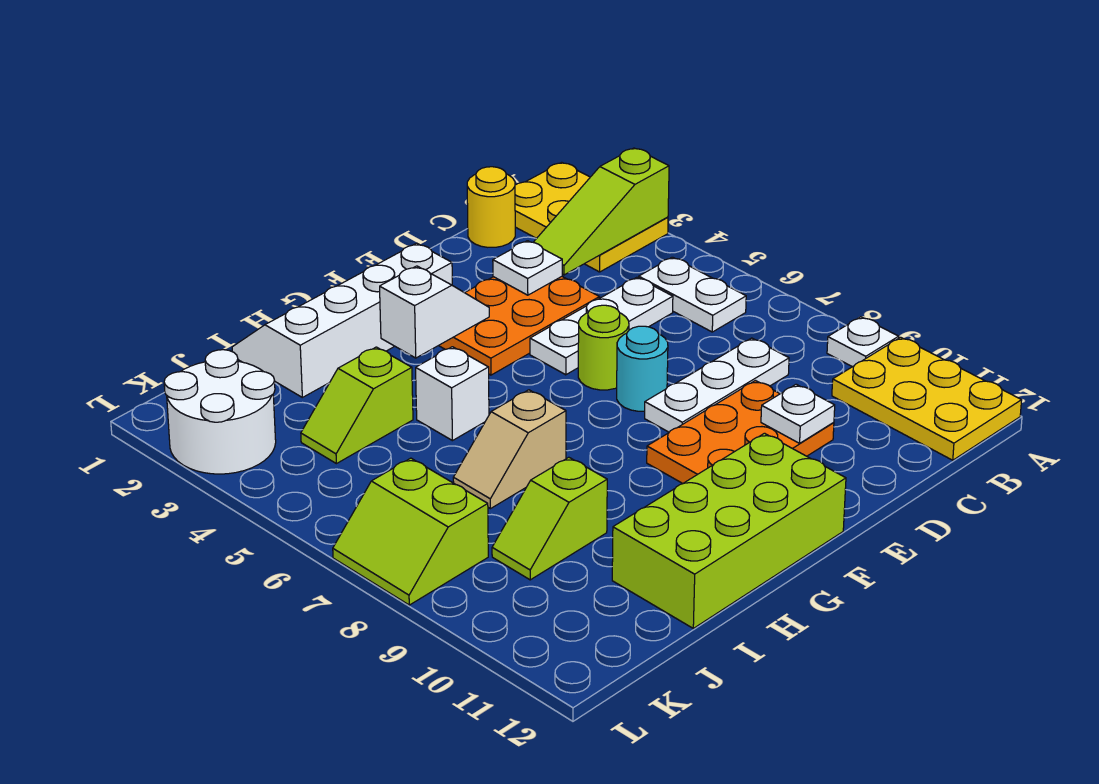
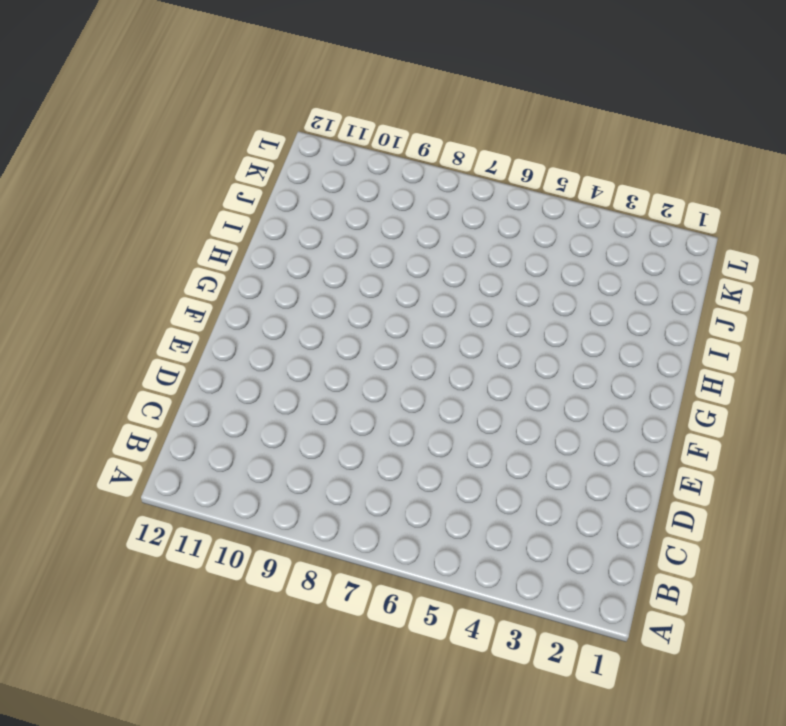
none -> yellow plate A1:B3 level 1
none -> white plate A9 level 1
none -> yellow plate A10:B12 level 1

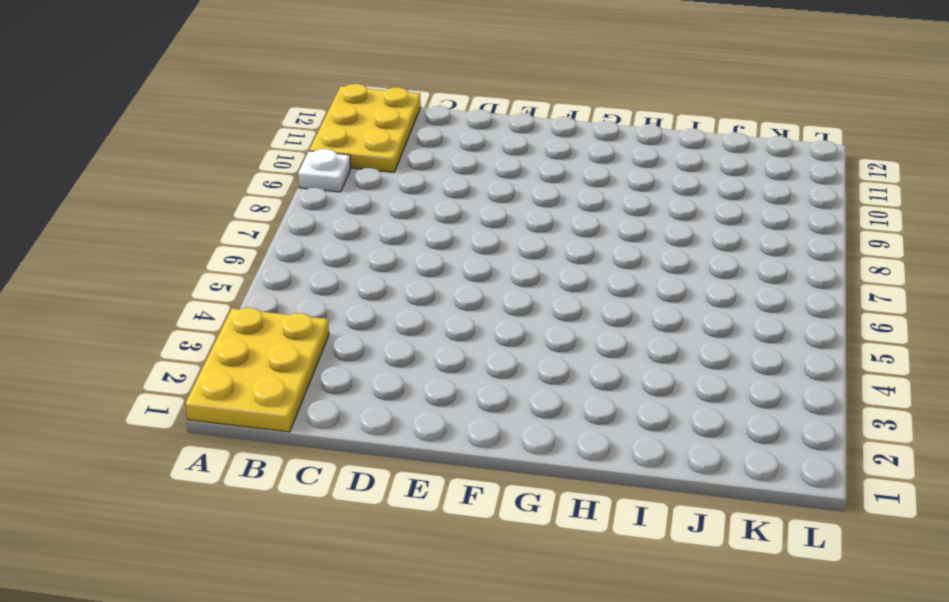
none -> white plate B5:B6 level 1
none -> yellow round brick C1 level 1
none -> white plate C5:E5 level 1

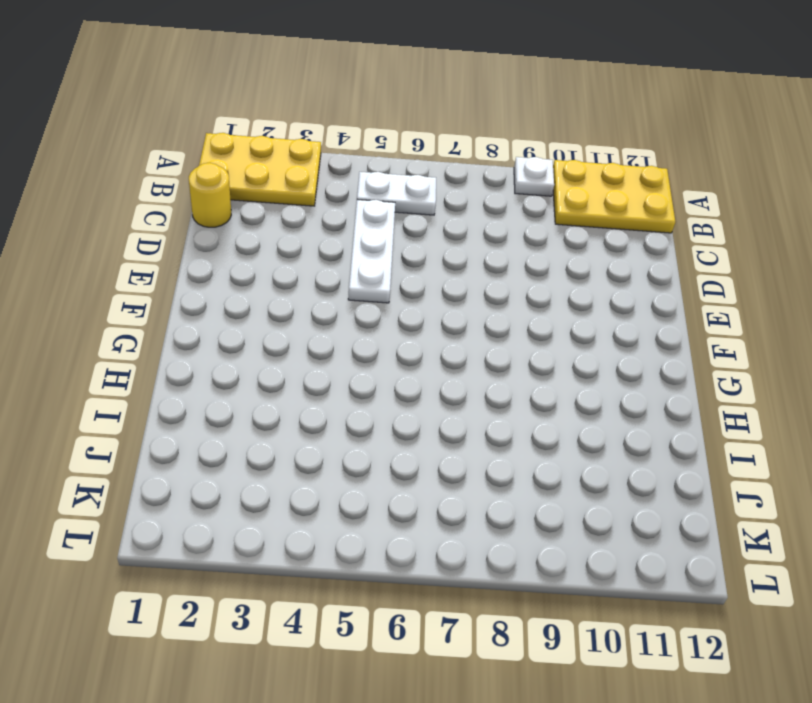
none -> white plate C8:E8 level 1
none -> orange plate D3:F4 level 1
none -> orange plate D9:F10 level 1

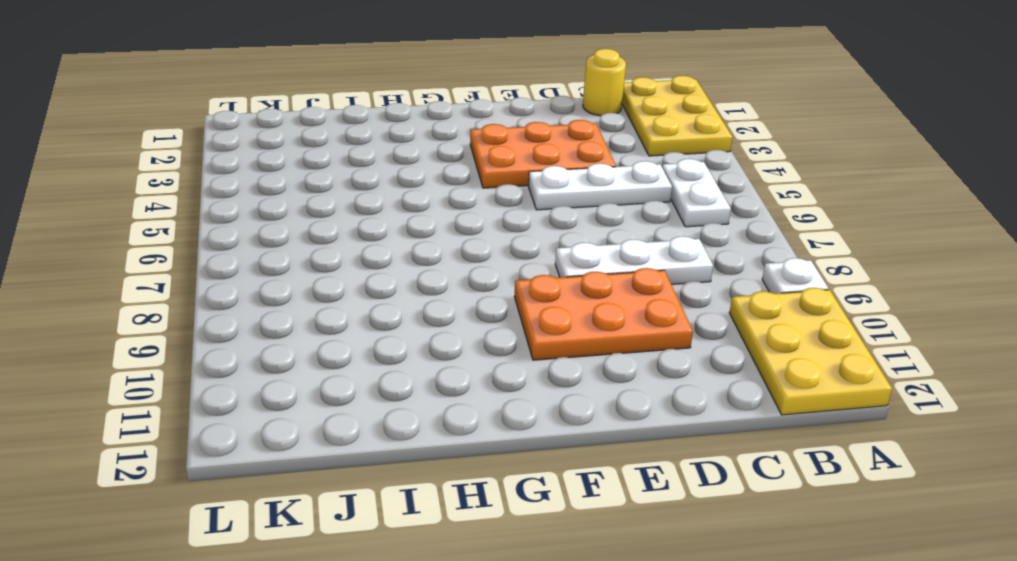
none -> lime round brick E6 level 1
none -> cyan round brick E7 level 1
none -> white slope F1:I2 level 1 top 2

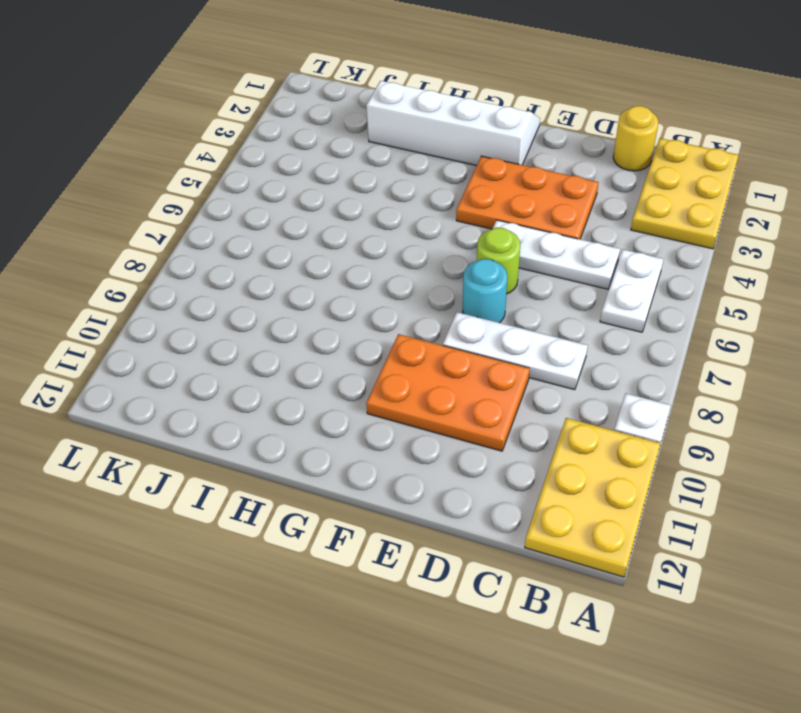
none -> lime brick F11:I12 level 1
none -> white brick H5 level 1
none -> tan slope H7:I7 level 1 top H

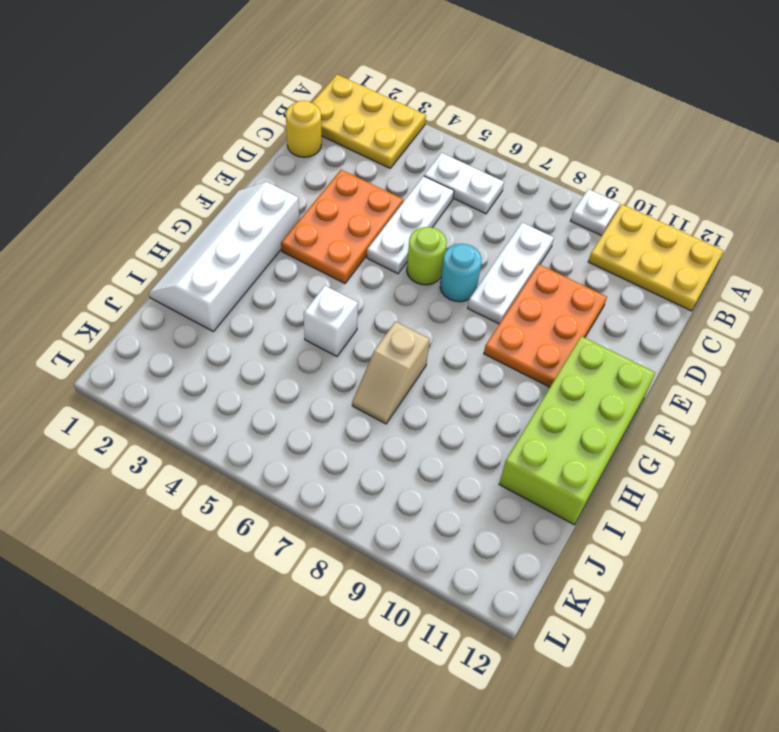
none -> lime slope I4:J4 level 1 top I
none -> lime slope I9:J9 level 1 top I
none -> white round brick K2:L3 level 1

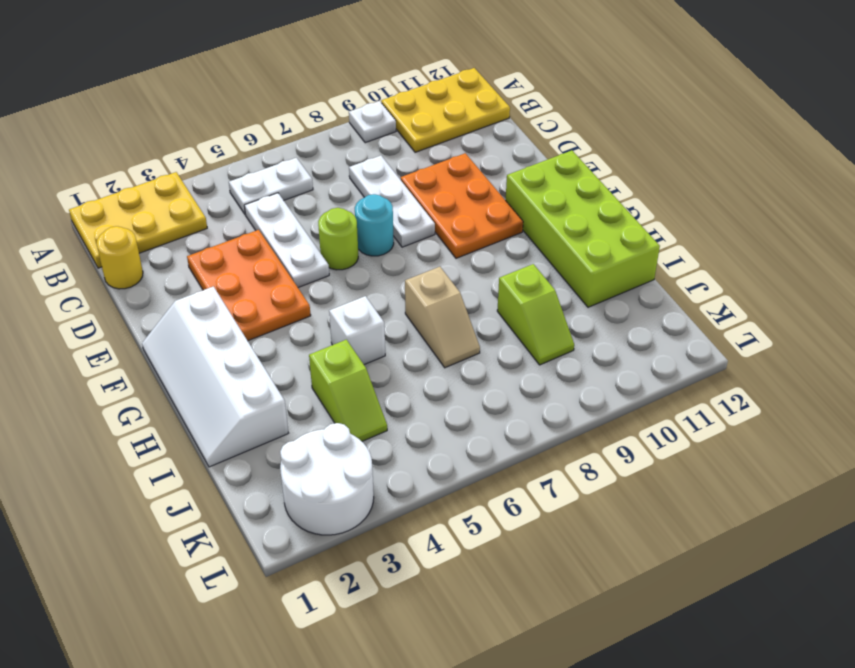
none -> lime slope K7:L8 level 1 top K
none -> lime slope A3:C3 level 2 top A
none -> white plate D3 level 2

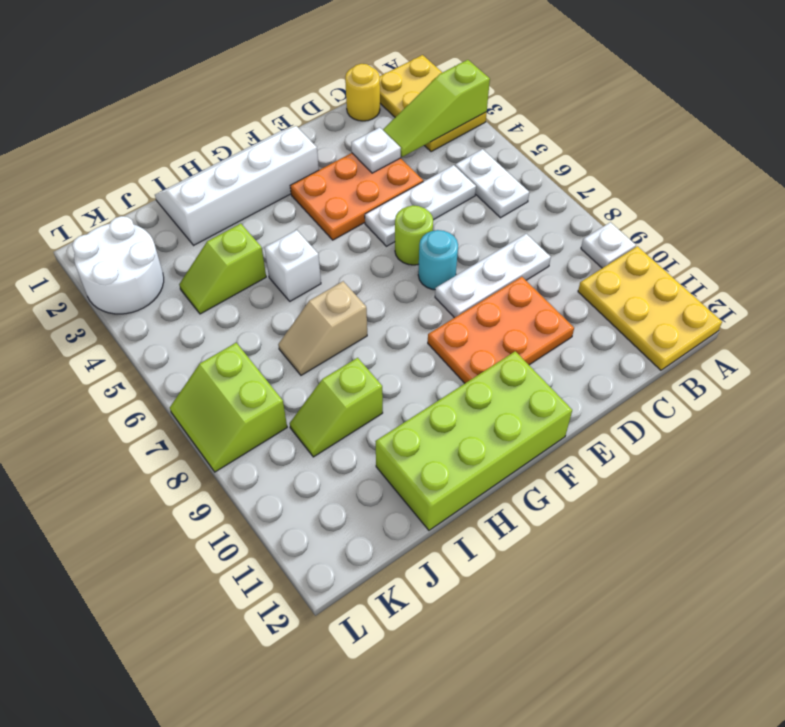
none -> white plate D10 level 2
none -> white slope F3:G3 level 2 top G

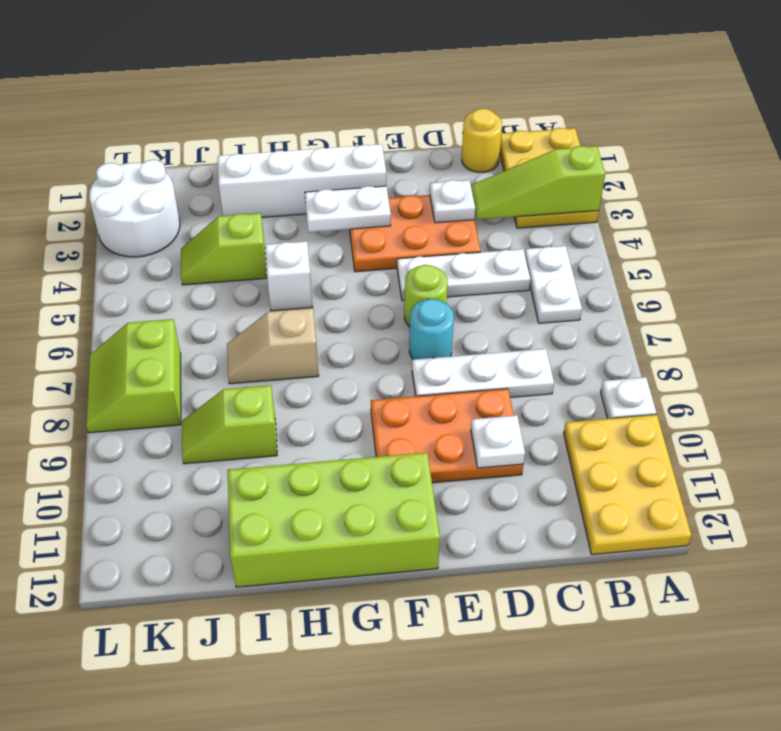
white plate F3:G3 level 2 -> white slope F3:G3 level 2 top G

